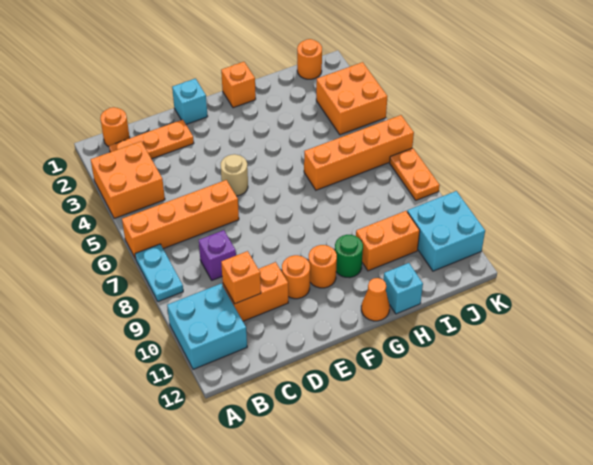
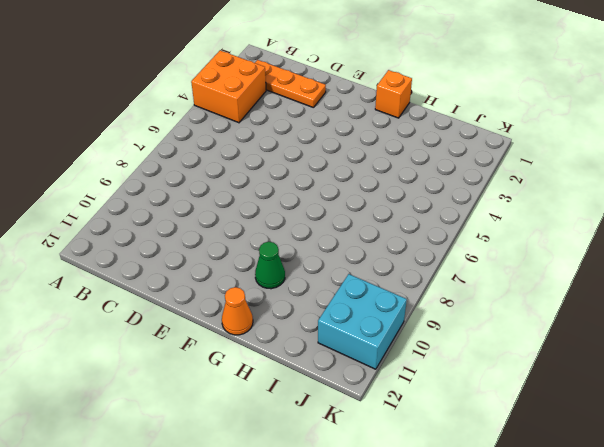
green cone G10 level 1 -> green round brick G10 level 1
none -> orange brick A6:D6 level 1
none -> cyan plate A7:A8 level 1
none -> cyan brick A10:B11 level 1

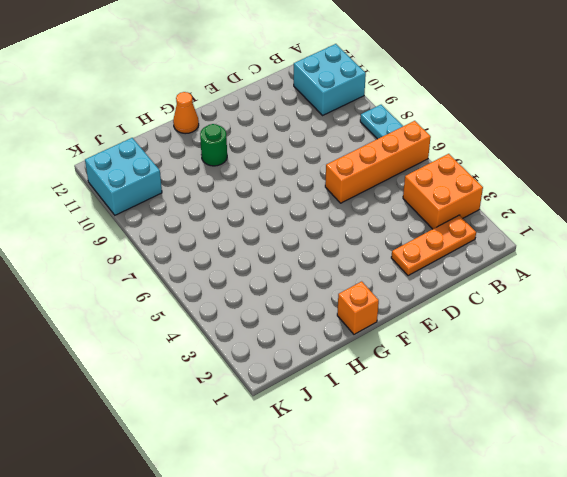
none -> orange round brick B1 level 1
none -> purple brick C8 level 1
none -> orange brick C10:D10 level 1

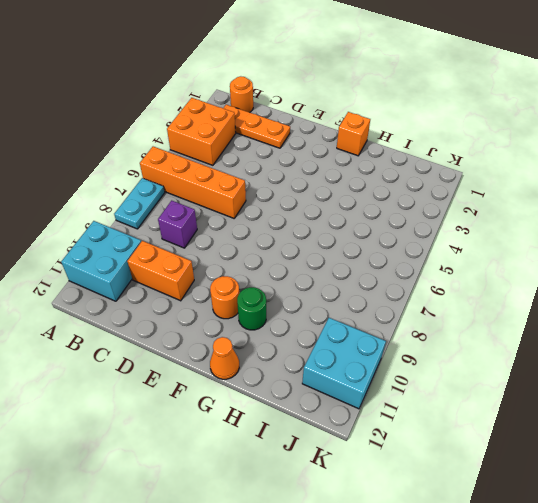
none -> cyan brick E1 level 1
none -> tan round brick E5 level 1
none -> orange round brick E10 level 1

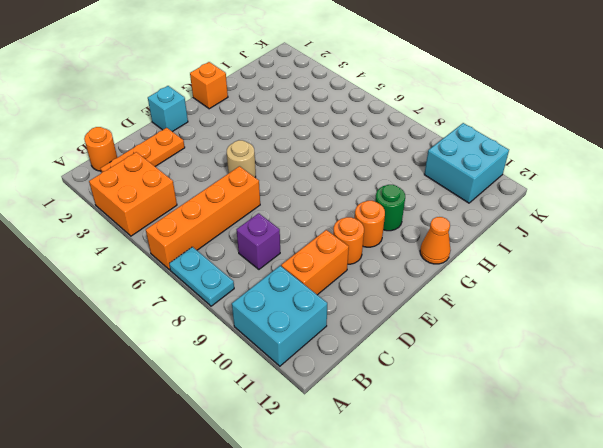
none -> orange brick H6:K6 level 1
none -> orange brick H10:I10 level 1
none -> cyan brick H12 level 1

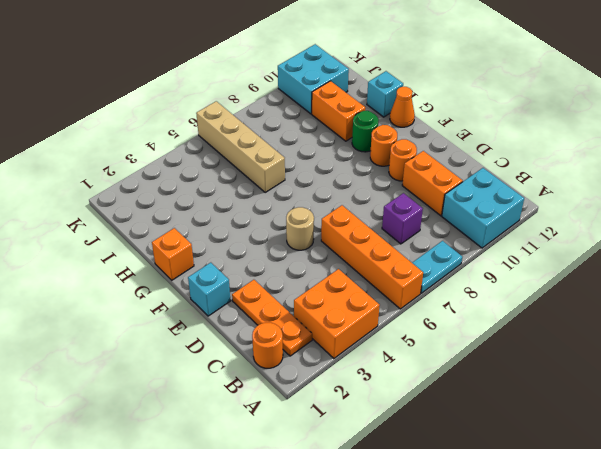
tan brick H6:K6 level 1 -> orange brick H6:K6 level 1
none -> orange round brick J1 level 1
none -> orange brick J3:K4 level 1
none -> orange plate K7:K8 level 1

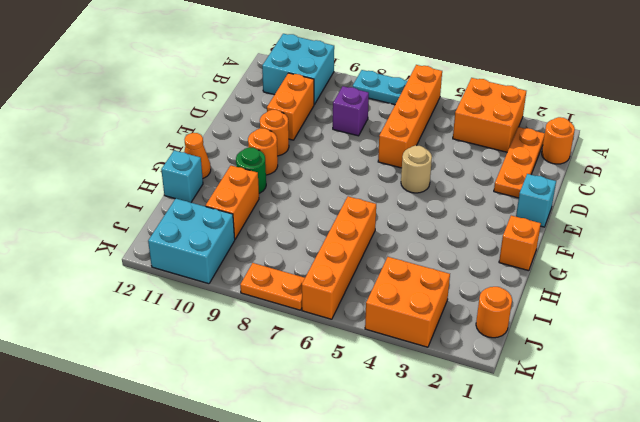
none -> orange brick C10 level 2

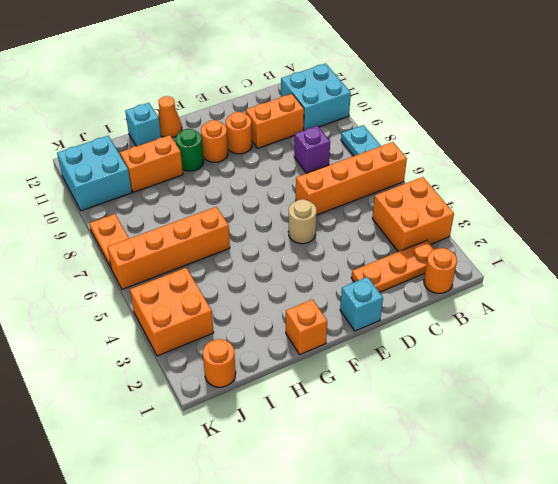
none -> orange brick C10 level 2

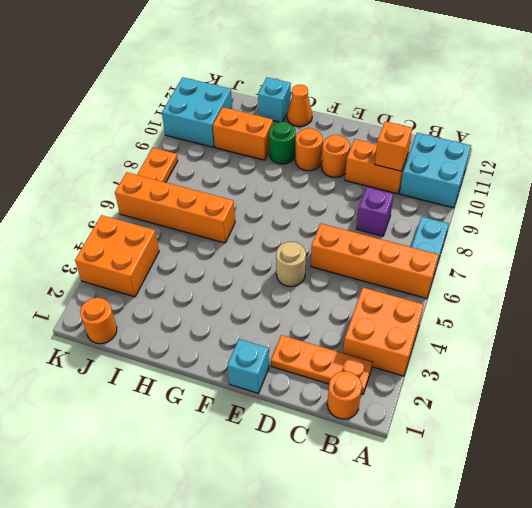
none -> orange brick G1 level 1

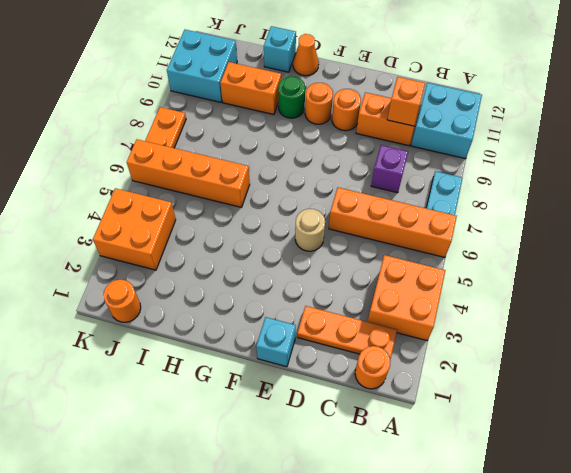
none -> orange brick G1 level 1

